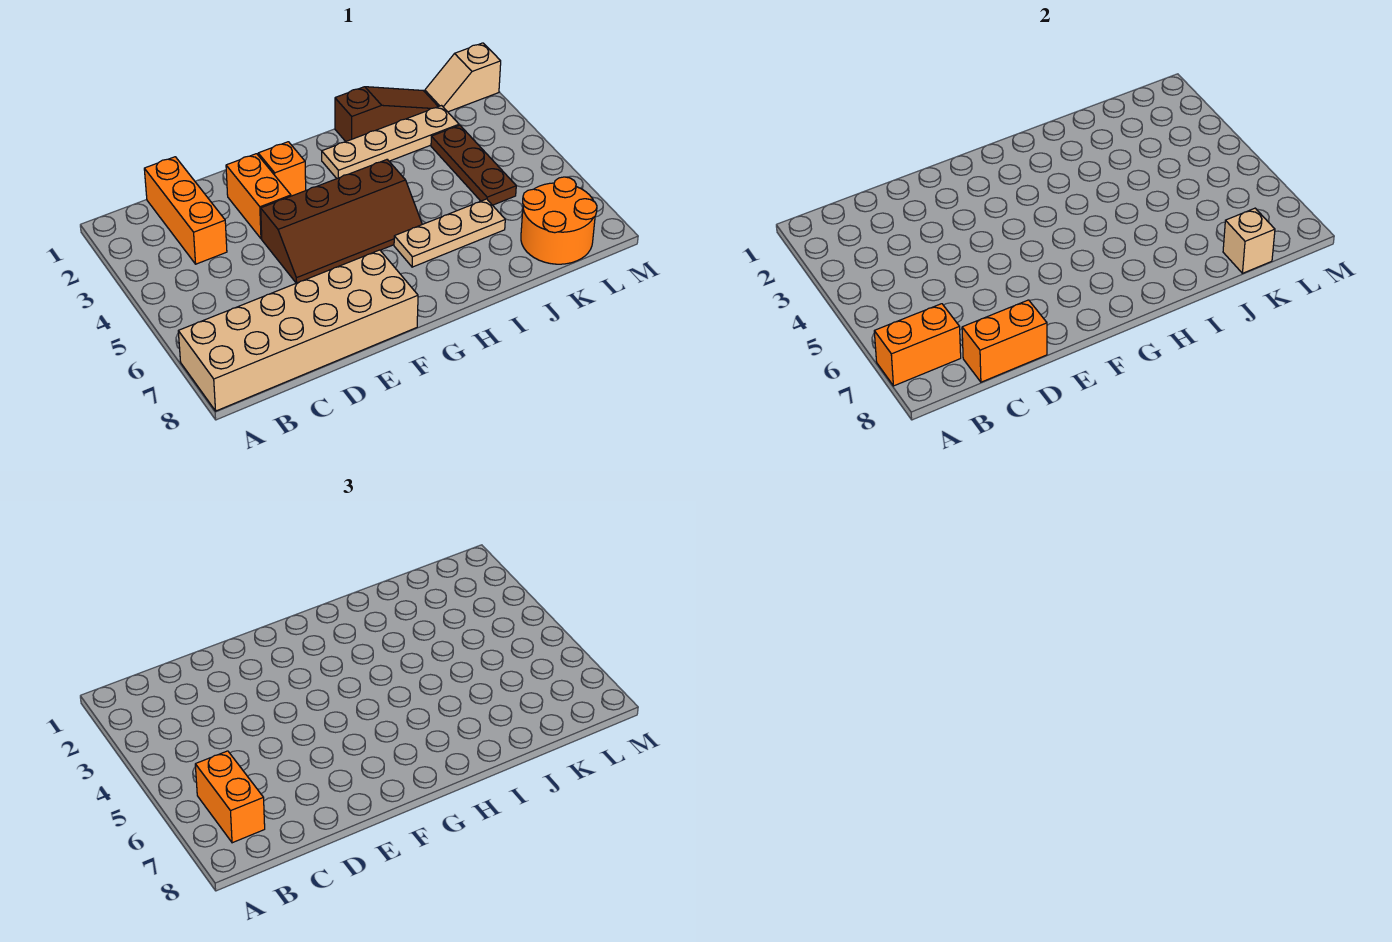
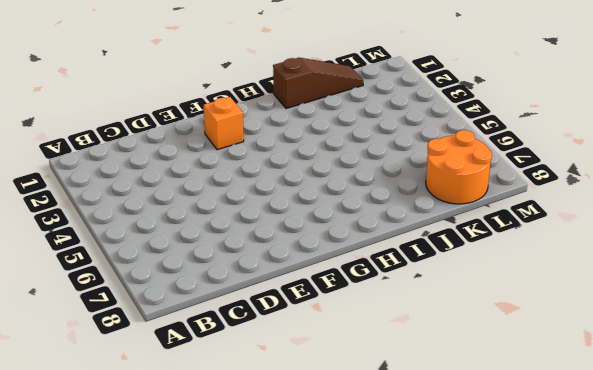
none -> tan brick A7:F8 level 1
none -> orange brick C1:C3 level 1
none -> orange brick E2:E3 level 1

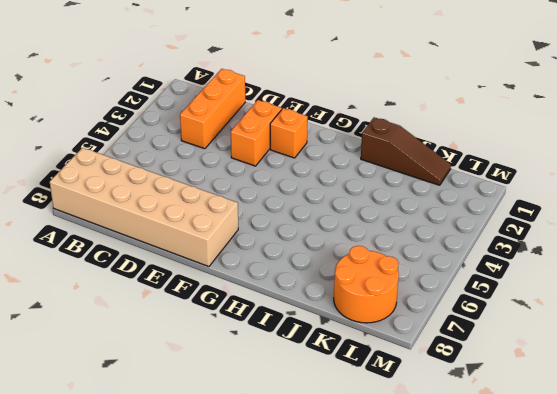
none -> brown slope E4:H5 level 1 top 4
none -> tan plate H2:K2 level 1
none -> tan plate H6:J6 level 1

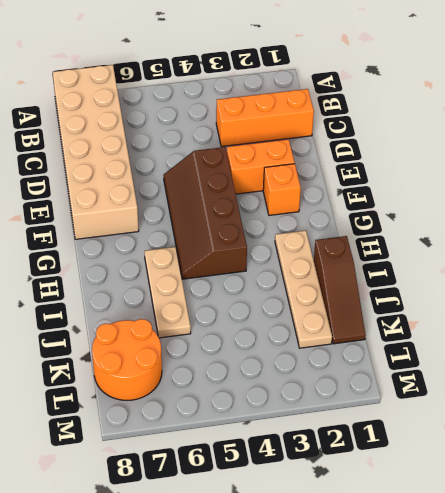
none -> brown plate K3:K5 level 1
none -> tan slope L1:M1 level 1 top M
none -> orange brick A7:B7 level 2

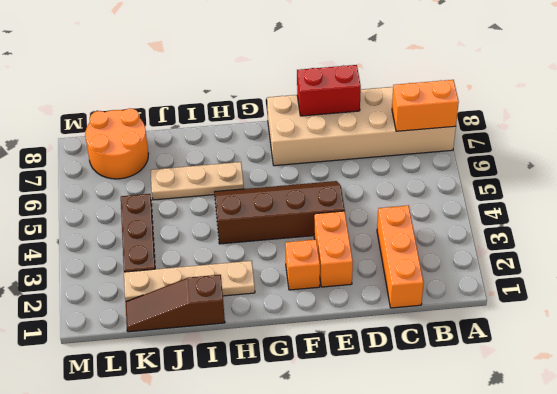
red brick D8:E8 level 2 -> orange brick C8:D8 level 2
none -> tan slope L1:M1 level 1 top M
none -> tan brick K8 level 2
none -> orange brick B6:B7 level 3

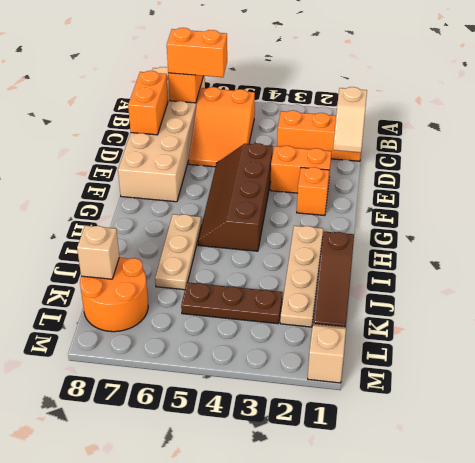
orange slope B5:D6 level 1 top B -> none
tan slope C1:D1 level 2 top C -> none

